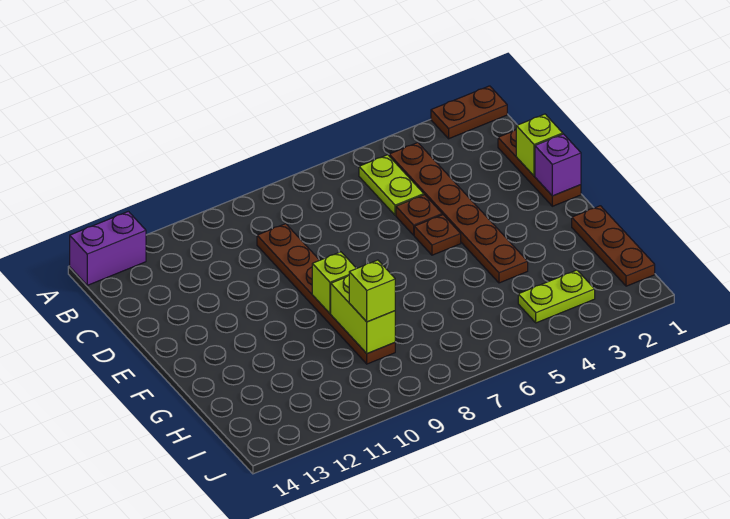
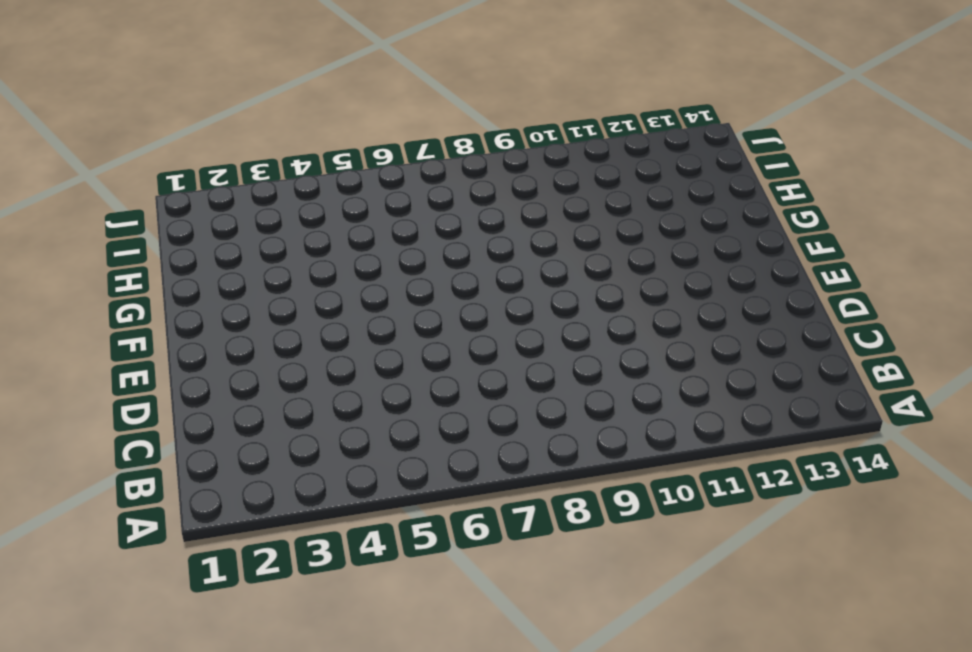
none -> brown plate A1:A2 level 1
none -> purple brick A13:A14 level 1
none -> brown plate B4:G4 level 1

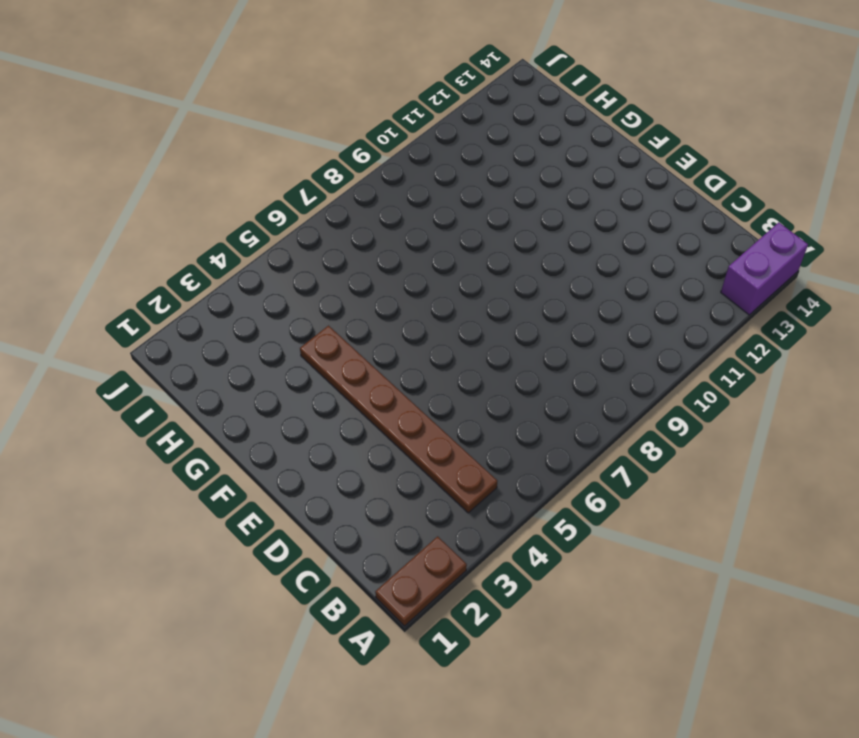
none -> lime plate B5:C5 level 1
none -> brown plate C1:E1 level 1
none -> brown plate C9:H9 level 1

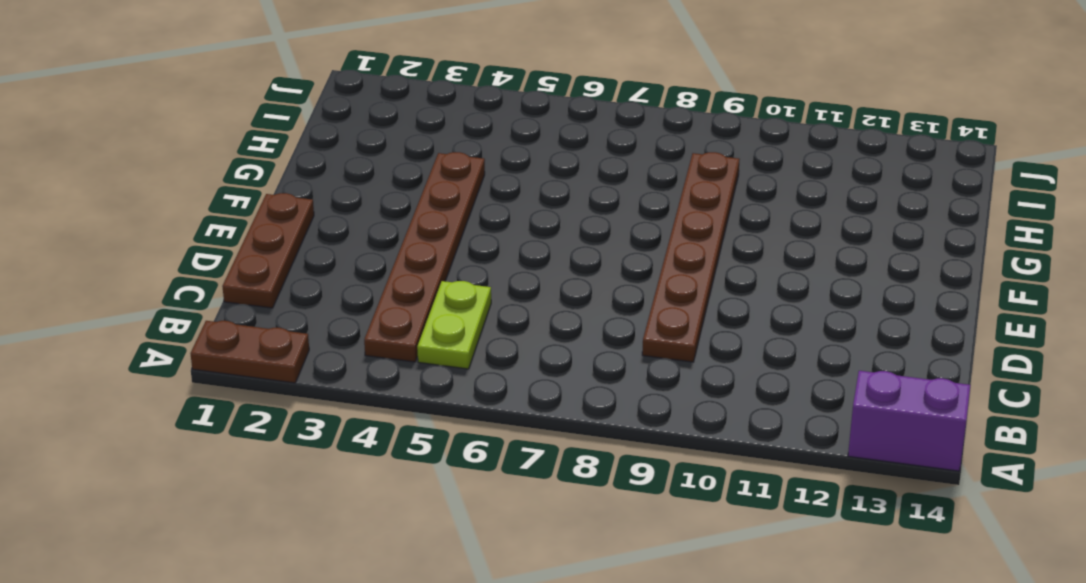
none -> brown plate D5 level 1
none -> brown plate E5 level 1
none -> brown plate G1:I1 level 1

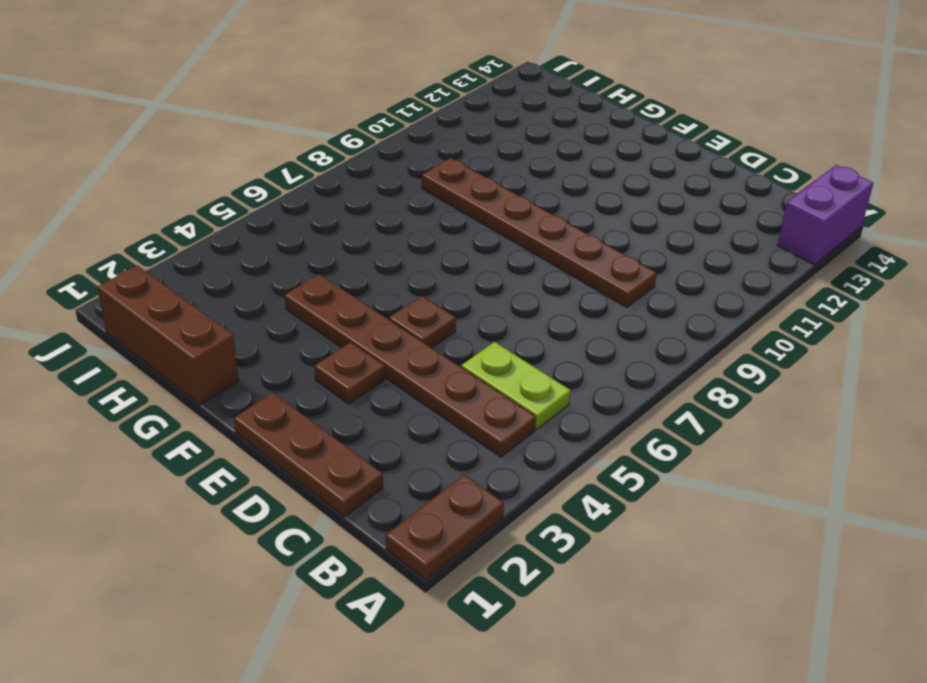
brown plate E3 level 1 -> brown plate D5 level 1
brown brick G1:I1 level 1 -> brown plate G1:I1 level 1
none -> lime plate I3:I4 level 1
none -> lime brick D1 level 2
none -> purple brick E1 level 2

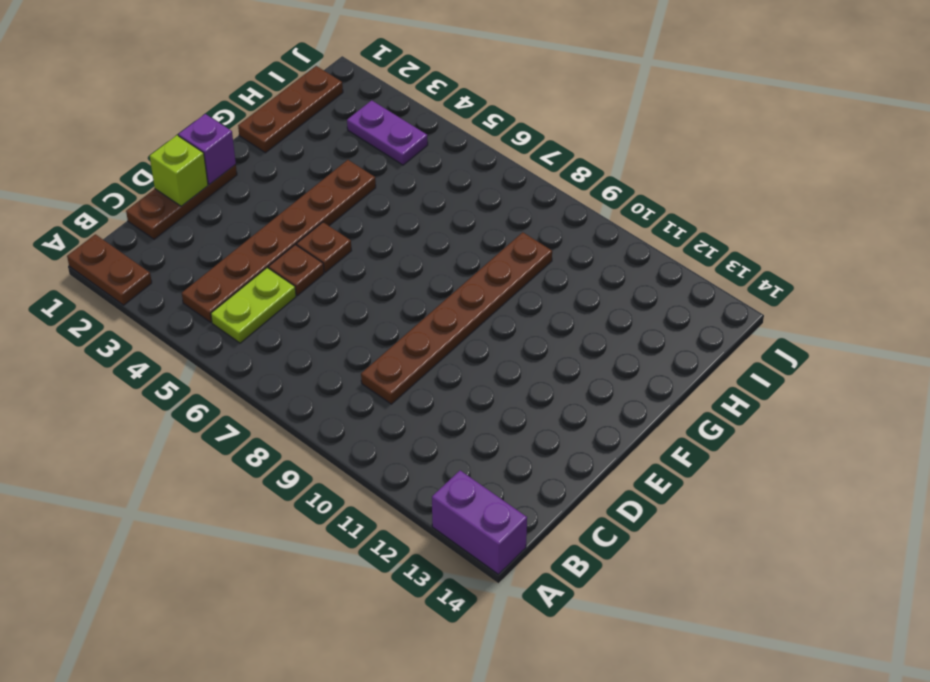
purple plate I3:I4 level 1 -> lime plate I3:I4 level 1
none -> lime brick F9 level 2
none -> lime brick G9:H9 level 2
none -> lime brick H9 level 3

